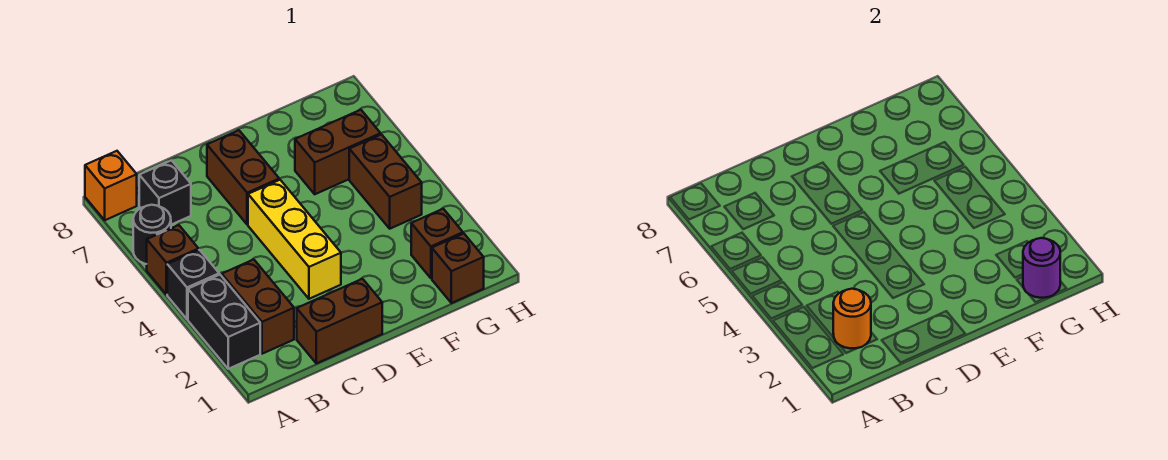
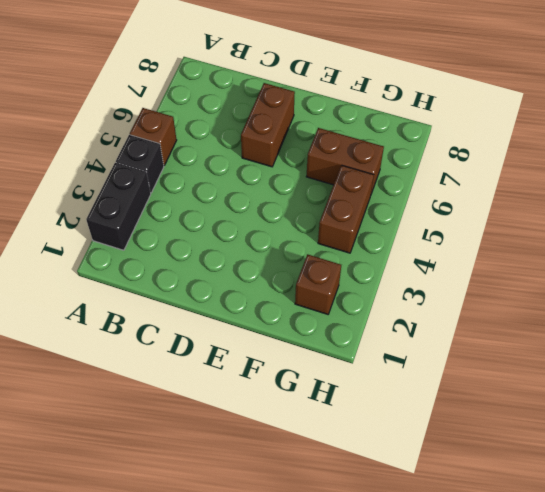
none -> black round brick A6 level 1
none -> orange brick A8 level 1
none -> brown brick B2:B3 level 1

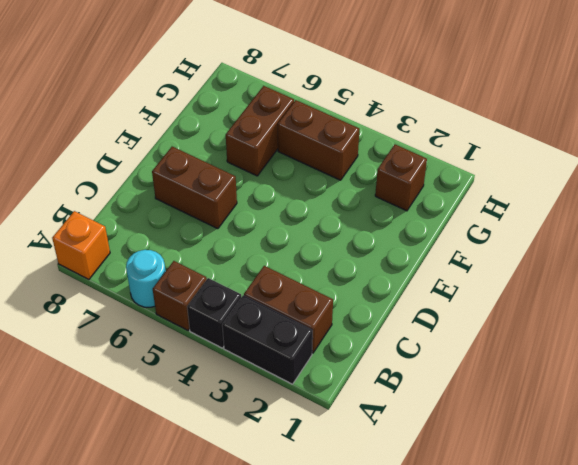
cyan round brick A6 level 1 -> black round brick A6 level 1
none -> black brick B7 level 1
none -> brown brick C1:D1 level 1
none -> yellow brick D3:D5 level 1

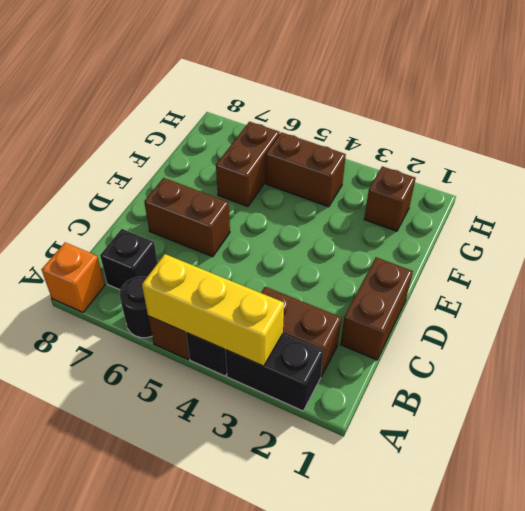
yellow brick A3:A5 level 2 -> yellow brick D3:D5 level 1
none -> brown brick G1 level 1
none -> orange round brick B2 level 2
none -> purple round brick G1 level 2

